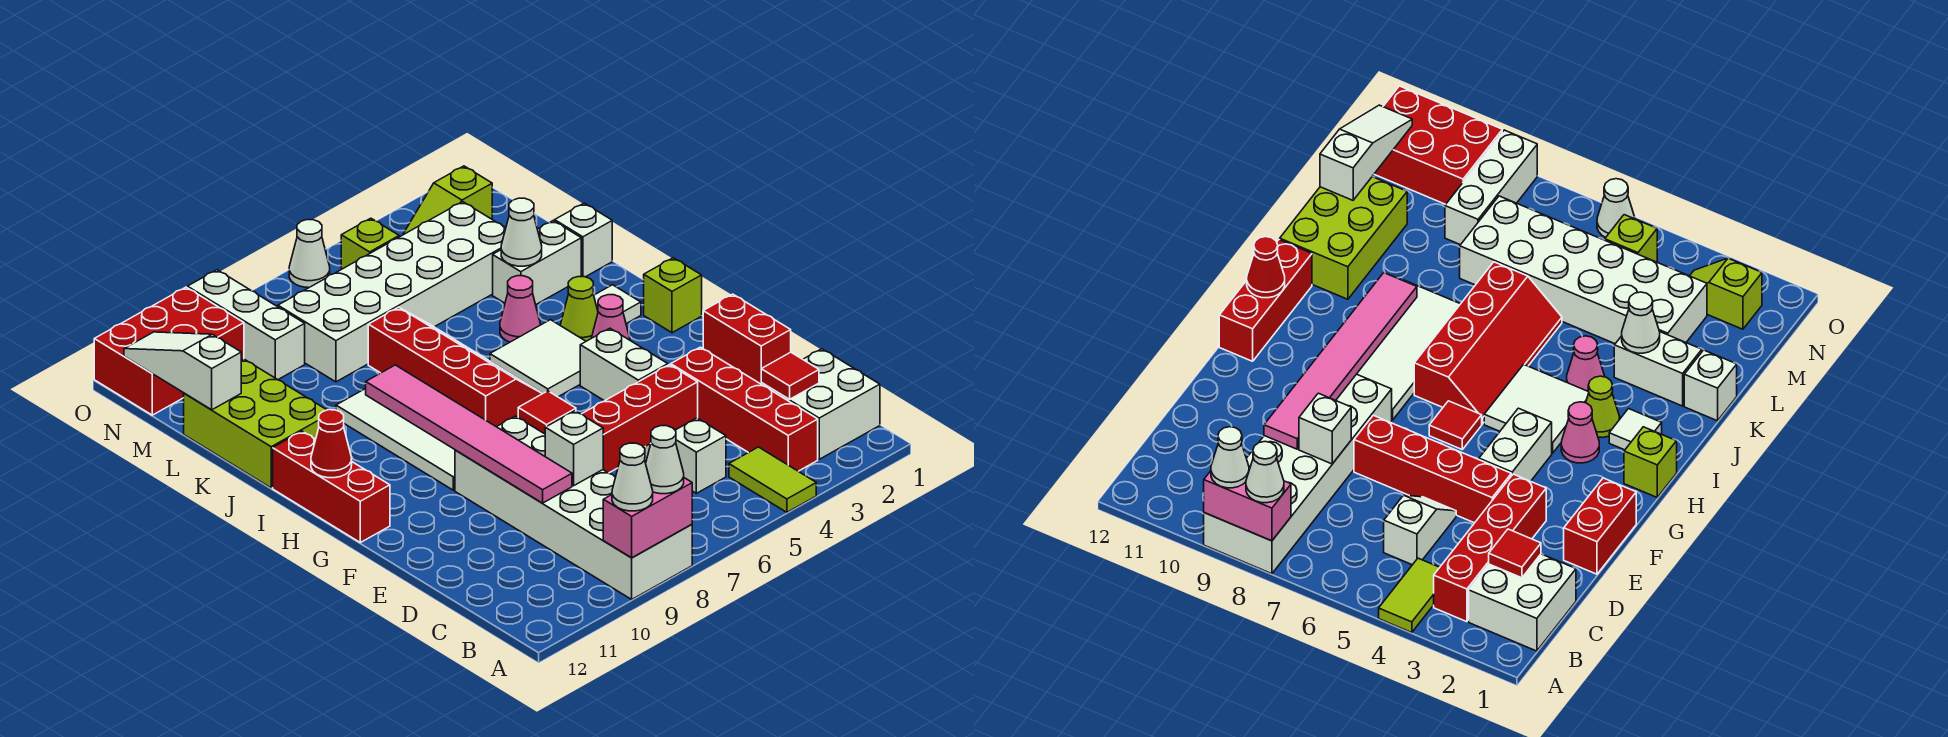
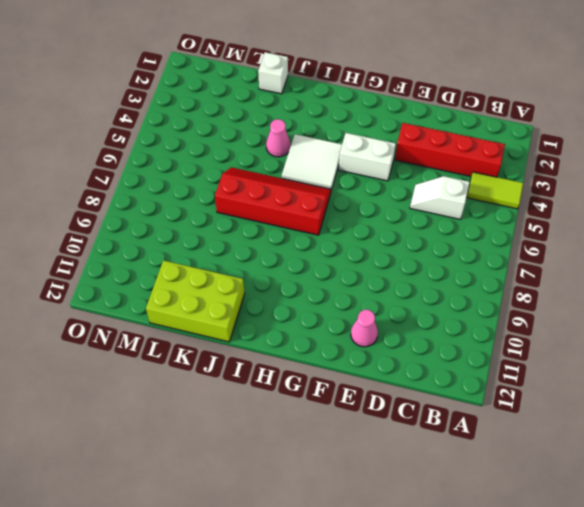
pink cone E11 level 1 -> pink cone H3 level 1
none -> white brick A8:F9 level 1
none -> white brick B1:C2 level 1
none -> red brick E1:F1 level 1
none -> red brick E4:E7 level 1

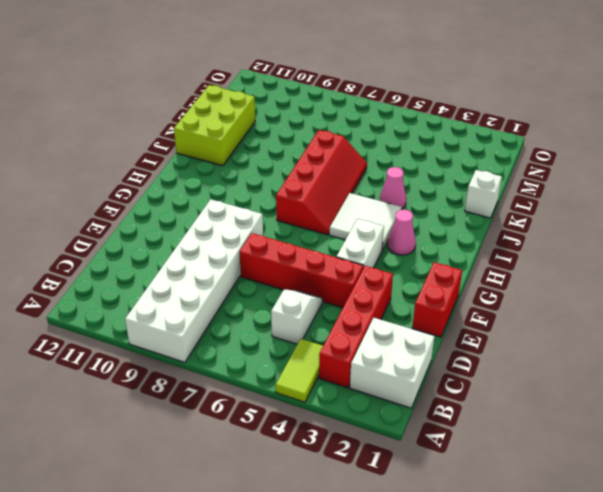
none -> red tile G6 level 1
none -> white tile G8:J9 level 1
none -> red brick G12:I12 level 1
none -> lime brick H1 level 1

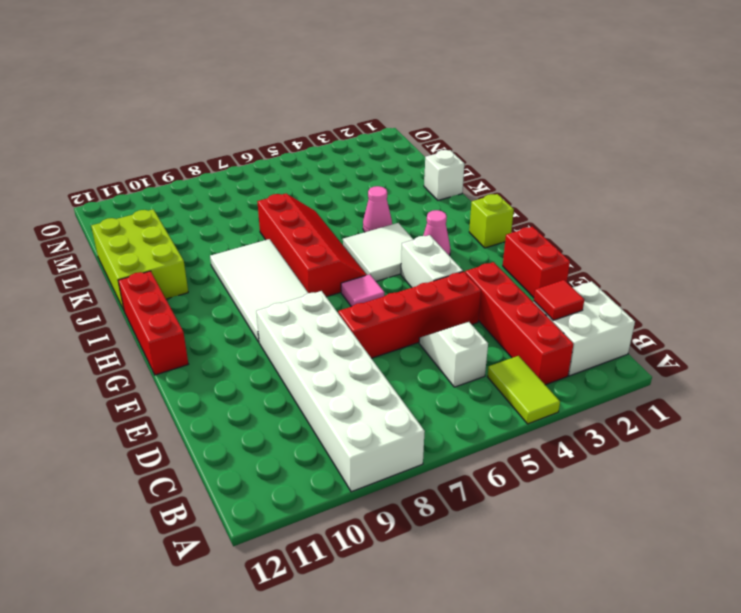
pink tile G6 level 1 -> red tile G6 level 1
none -> white tile I2 level 1
none -> lime cone I3 level 1
none -> white brick K2:K3 level 1
none -> white brick L3:M8 level 1

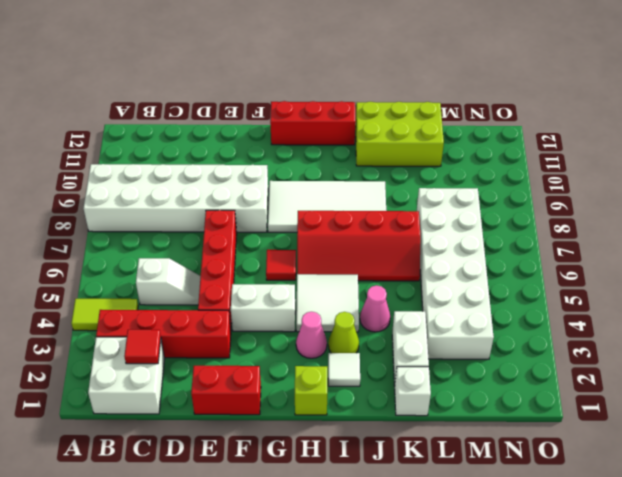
none -> white brick M9:O9 level 1
none -> lime slope N2:N3 level 1 top 2
none -> lime brick N5 level 1
none -> red brick N10:O12 level 1

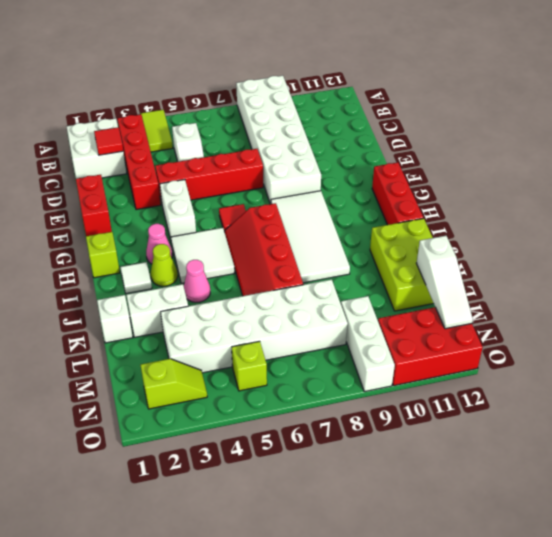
none -> white cone O6 level 1
none -> pink brick A8:A9 level 2
none -> white brick D8 level 2
none -> pink tile D9:I9 level 2

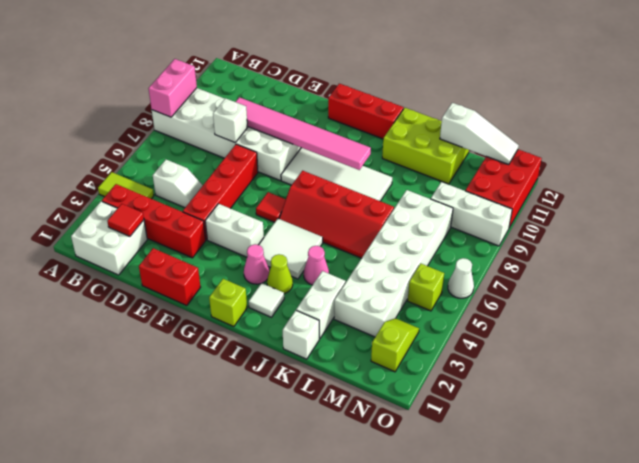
none -> red cone H12 level 2
none -> white cone K3 level 2
none -> white cone A8 level 3
none -> white cone A9 level 3

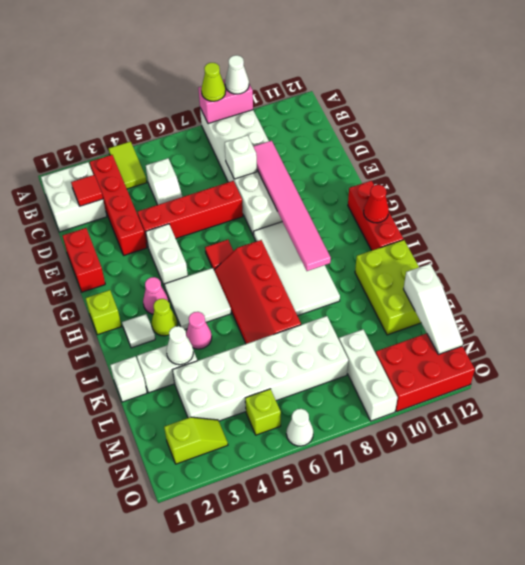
lime cone A8 level 3 -> white cone A8 level 3

